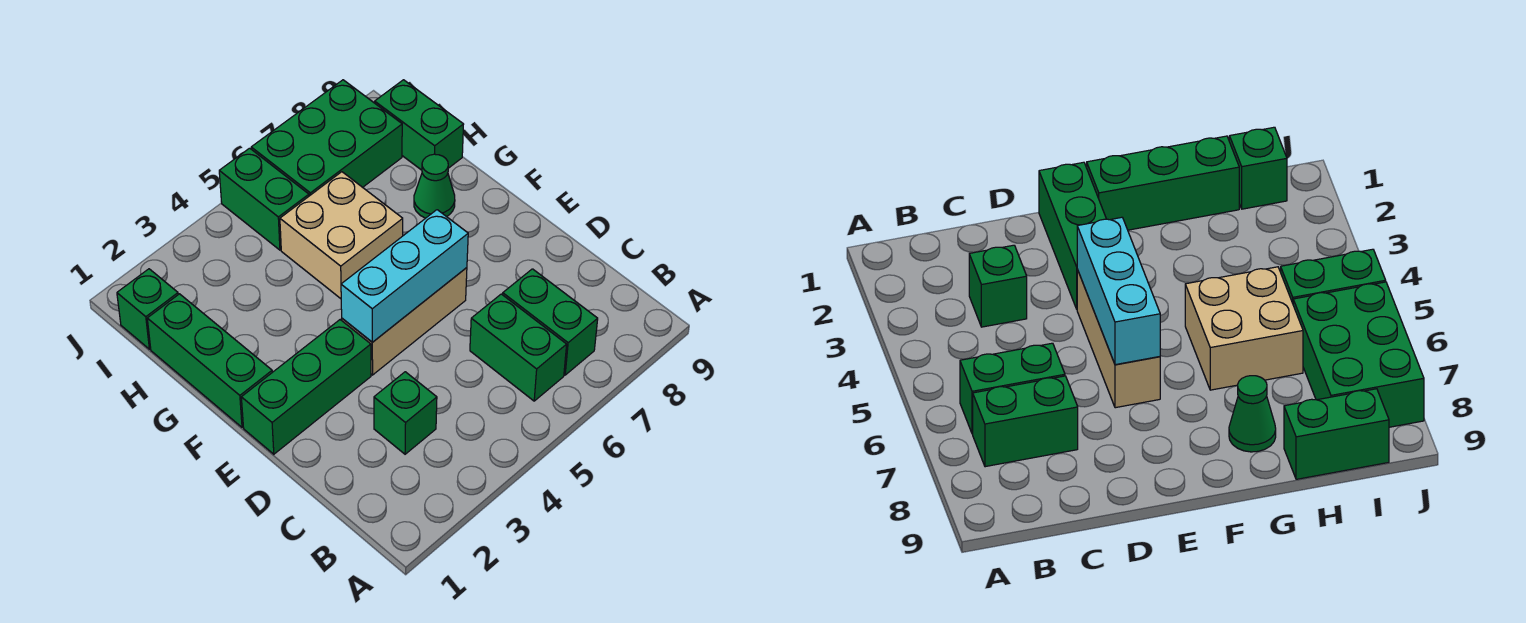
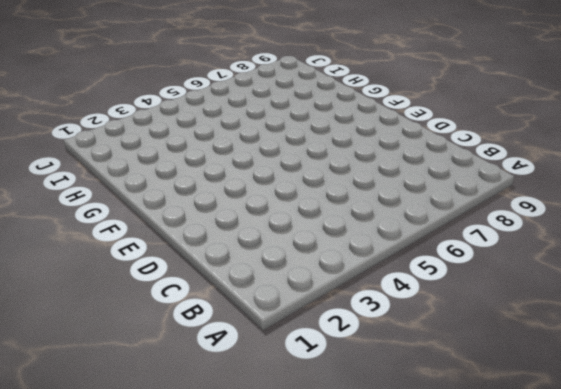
none -> green brick B6:C6 level 1
none -> green brick B7:C7 level 1
none -> green brick C3 level 1

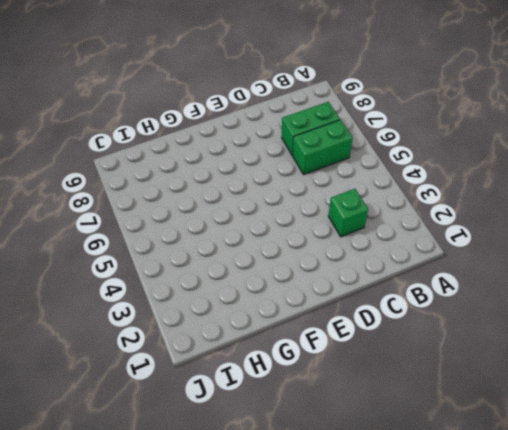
none -> green brick E1:E3 level 1
none -> tan brick E4:E6 level 1
none -> green brick F1:H1 level 1

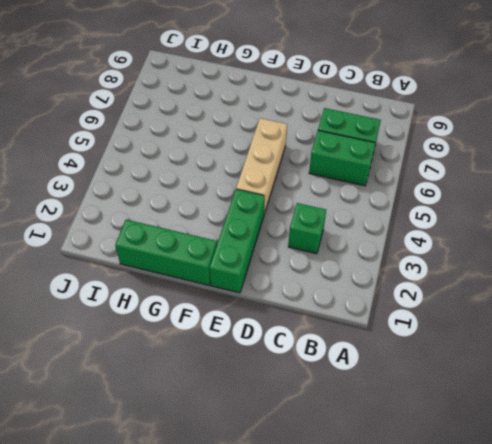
none -> tan brick G5:H6 level 1
none -> green cone G8 level 1
none -> green brick H9:I9 level 1

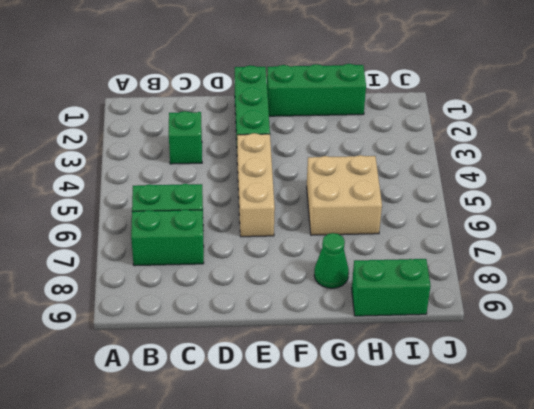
none -> green brick I1 level 1
none -> green brick I5:J5 level 1
none -> green brick I6:J8 level 1

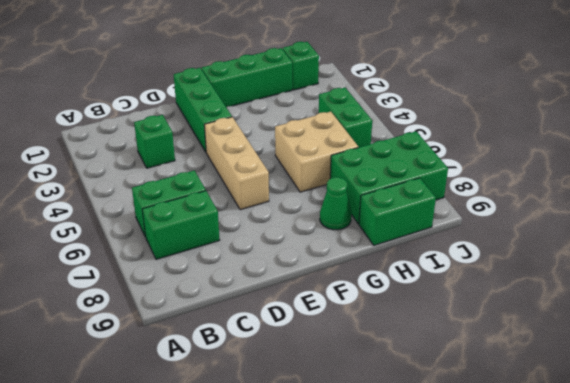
green brick H7:J8 level 1 -> green brick I6:J8 level 1
green brick I4:I5 level 1 -> green brick I5:J5 level 1
none -> cyan brick E4:E6 level 2

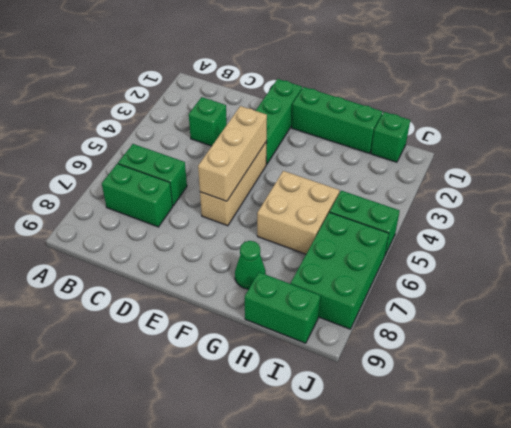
tan brick E4:E6 level 2 -> cyan brick E4:E6 level 2

